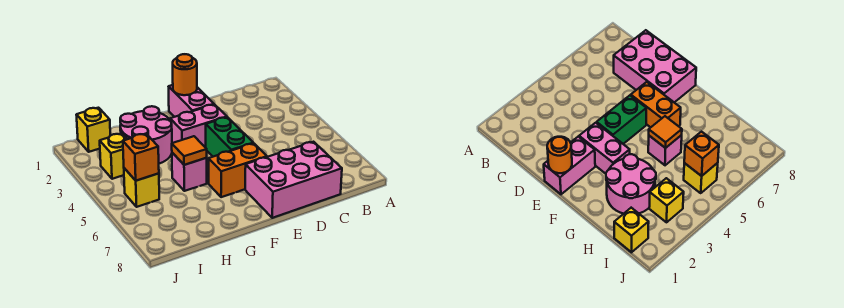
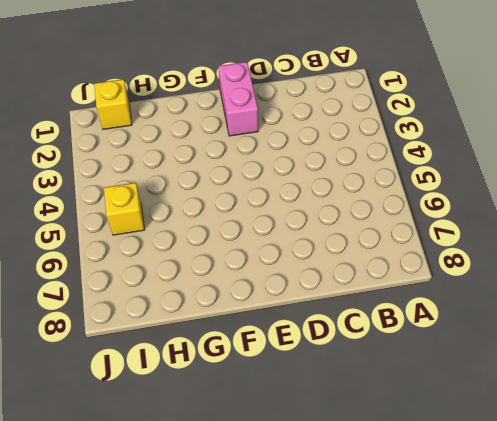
none -> pink brick C7:E8 level 1
none -> pink brick E3:F3 level 1
none -> green brick E4:E5 level 1

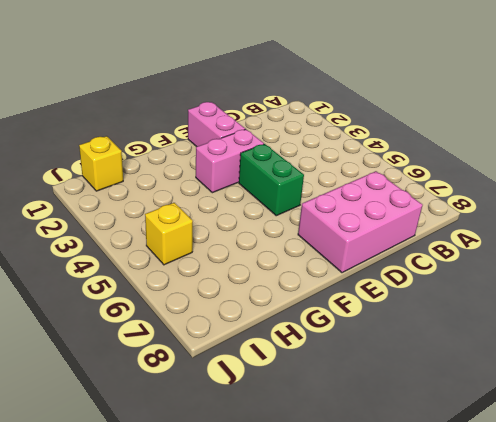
none -> orange brick E6:F6 level 1
none -> pink round brick G2:H3 level 1
none -> pink brick G5 level 1

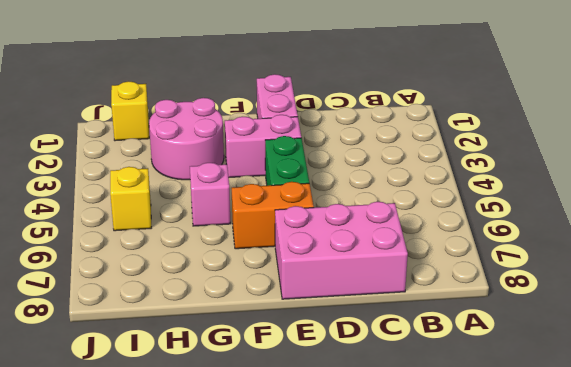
none -> yellow brick I3 level 1
none -> orange round brick E1 level 2
none -> orange tile G5 level 2

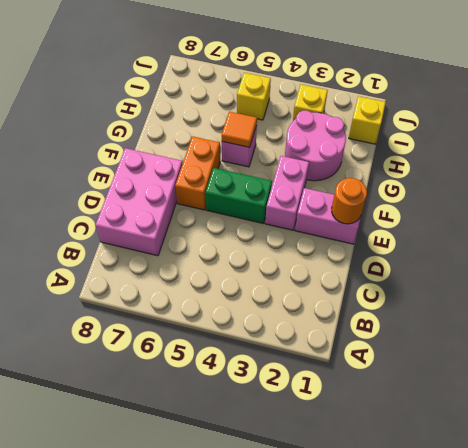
none -> orange brick I5 level 2

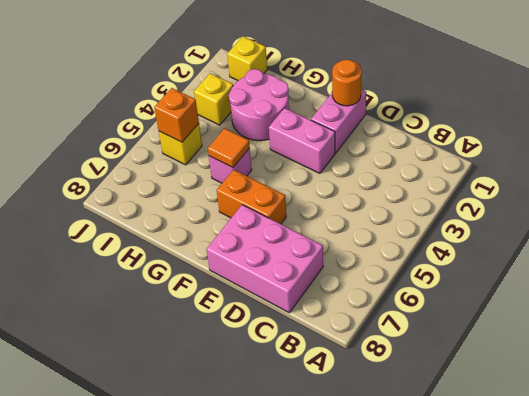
none -> green brick E4:E5 level 1

